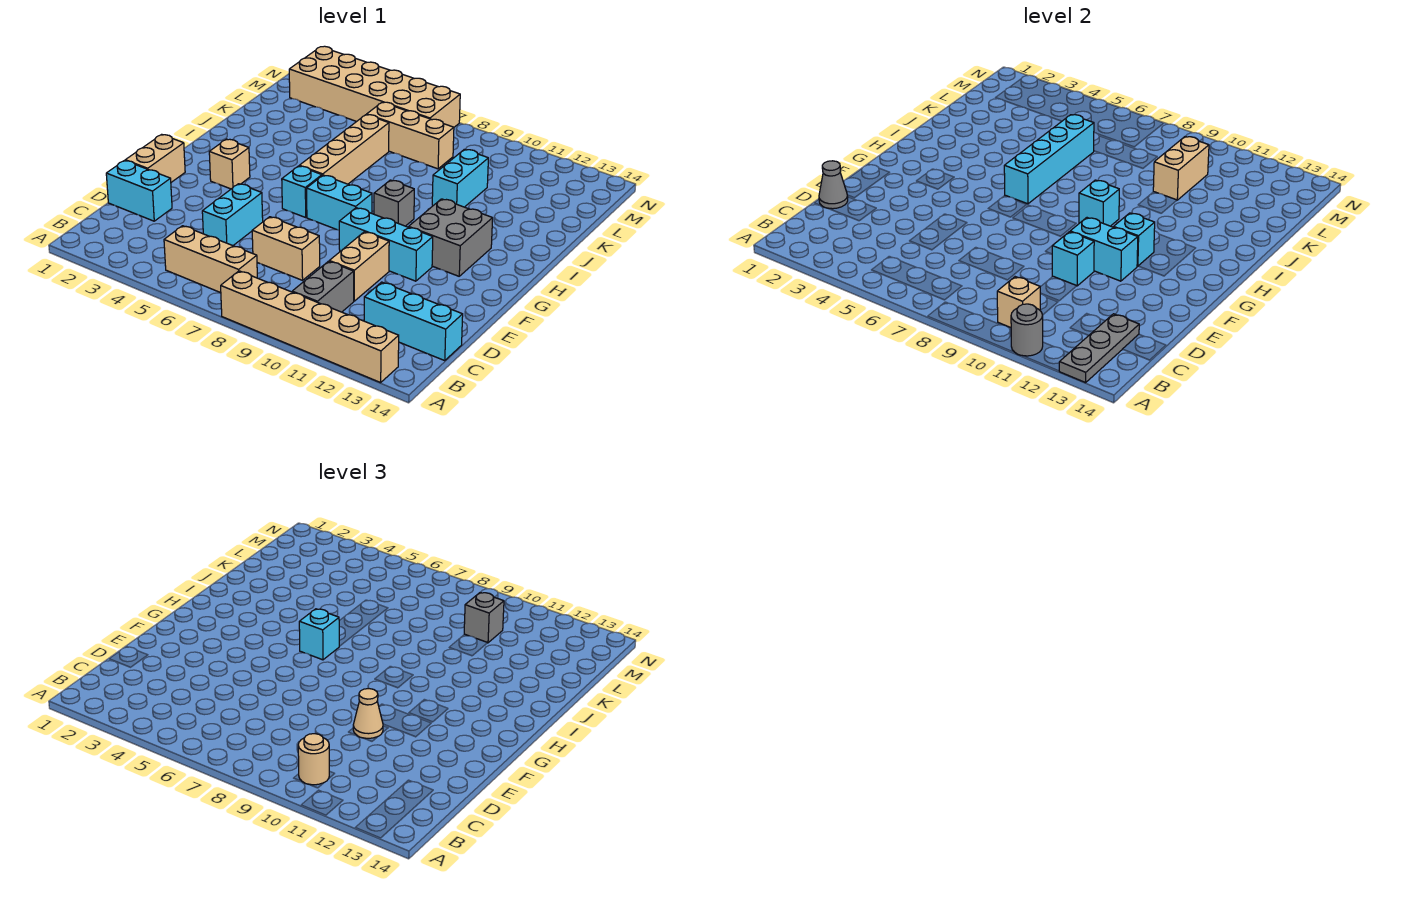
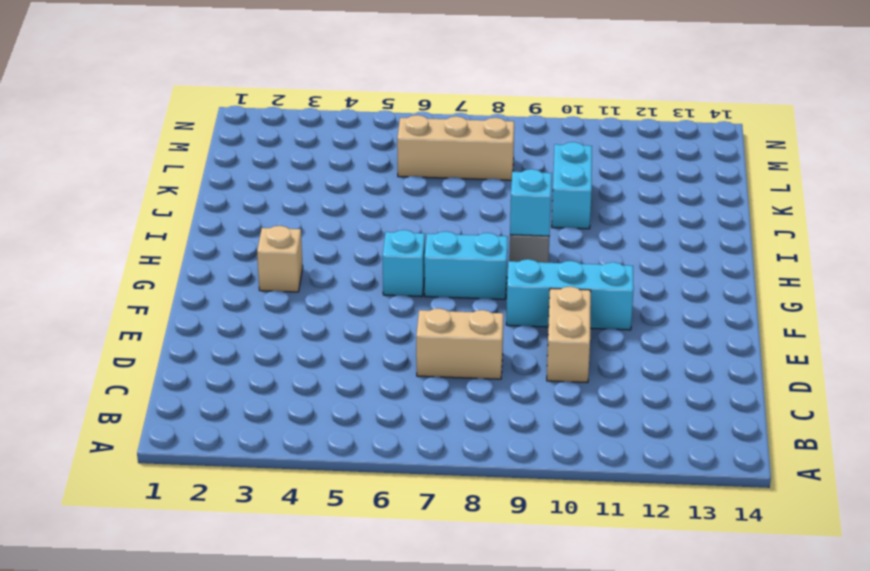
none -> tan brick A8:A13 level 1
none -> tan brick B5:B7 level 1
none -> grey brick B10:C10 level 1
none -> cyan brick C12:C14 level 1

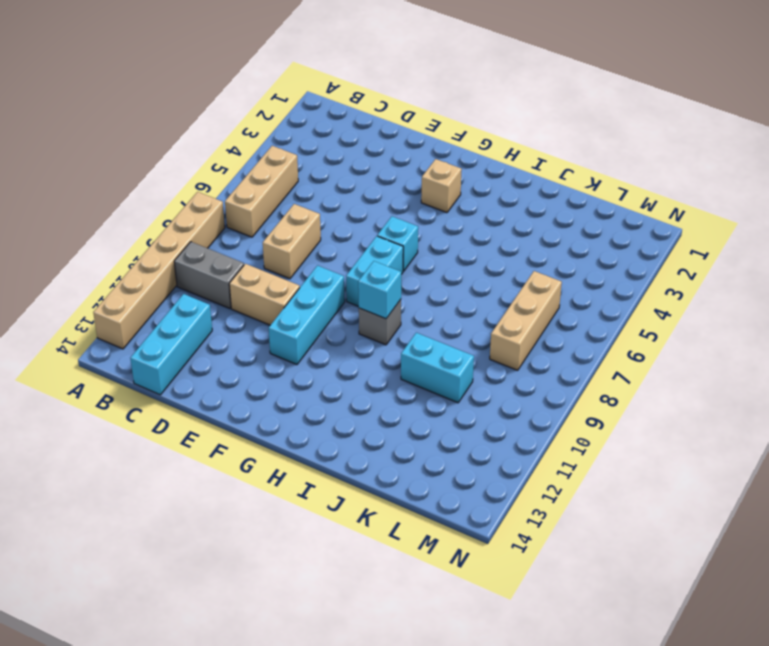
none -> cyan brick D1:D2 level 1
none -> cyan brick D5:E5 level 1
none -> tan brick E1:F1 level 1
none -> grey brick G11:H12 level 1

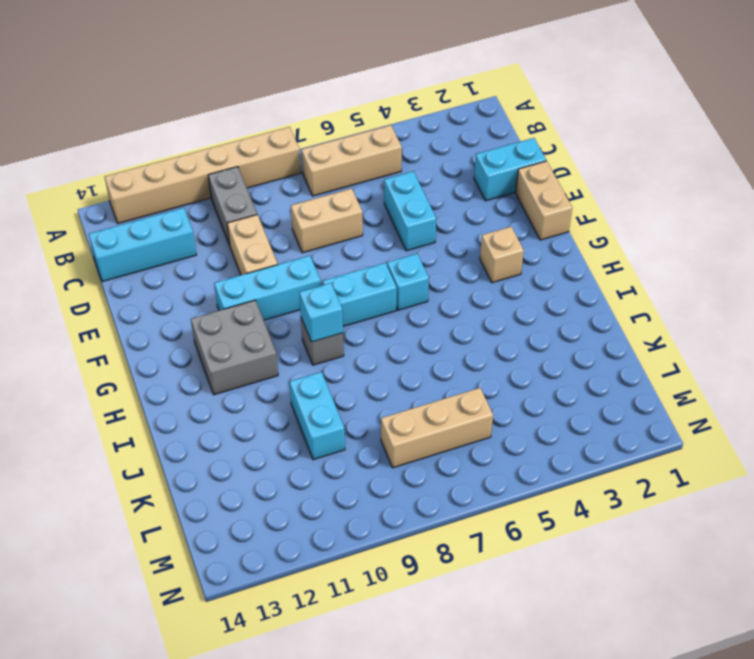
none -> tan brick H6:K6 level 1
none -> tan brick M2:N7 level 1
none -> grey round brick A11 level 2
none -> grey plate A13:C13 level 2

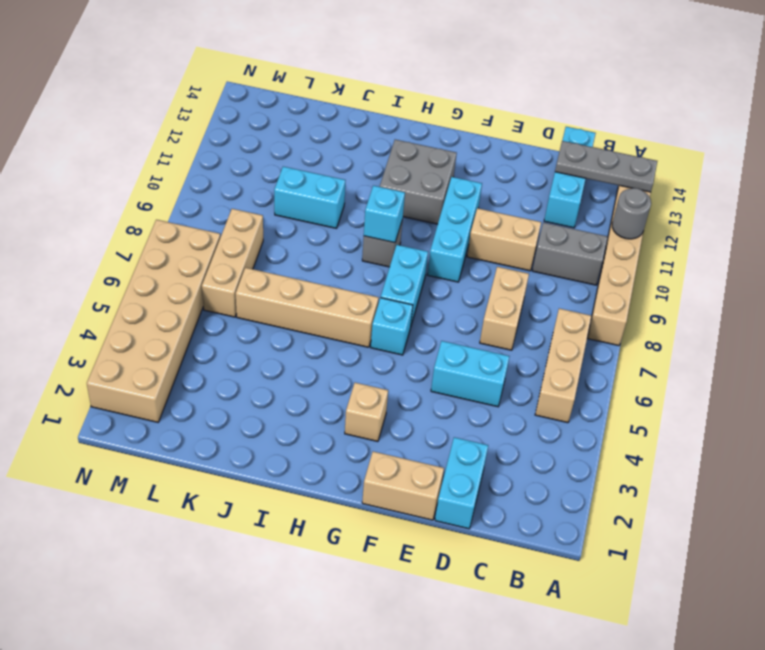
none -> tan brick B10 level 2
none -> grey cone D1 level 2
none -> cyan brick E10 level 2
none -> cyan brick F10:F11 level 2

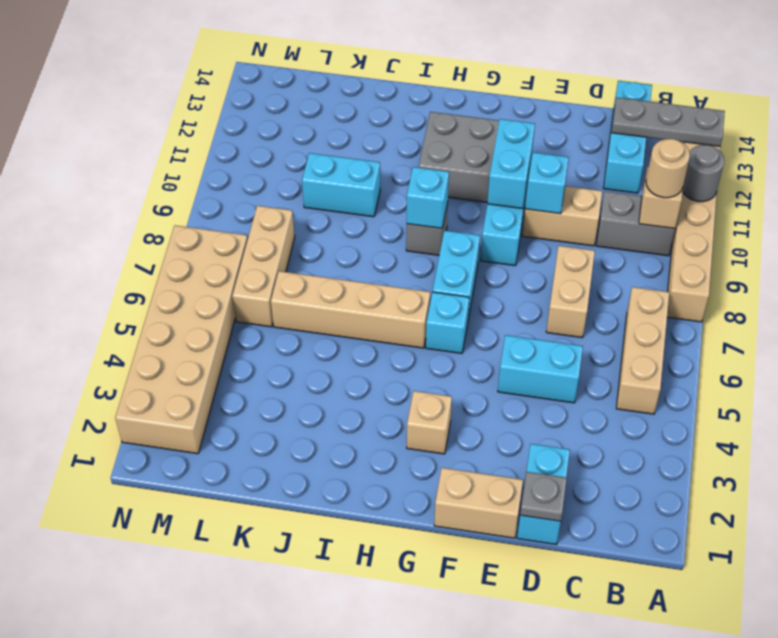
grey plate D1 level 2 -> grey cone D1 level 2
none -> cyan brick G11 level 2
none -> cyan brick H6:K6 level 2
none -> tan brick K10:L10 level 2
none -> tan cone E10 level 3

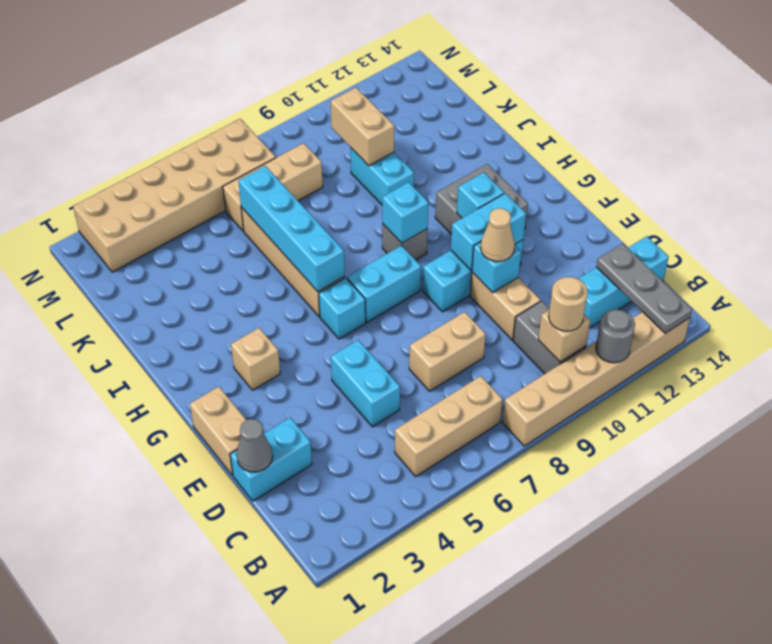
none -> cyan brick H6 level 3
none -> grey brick L10 level 3

